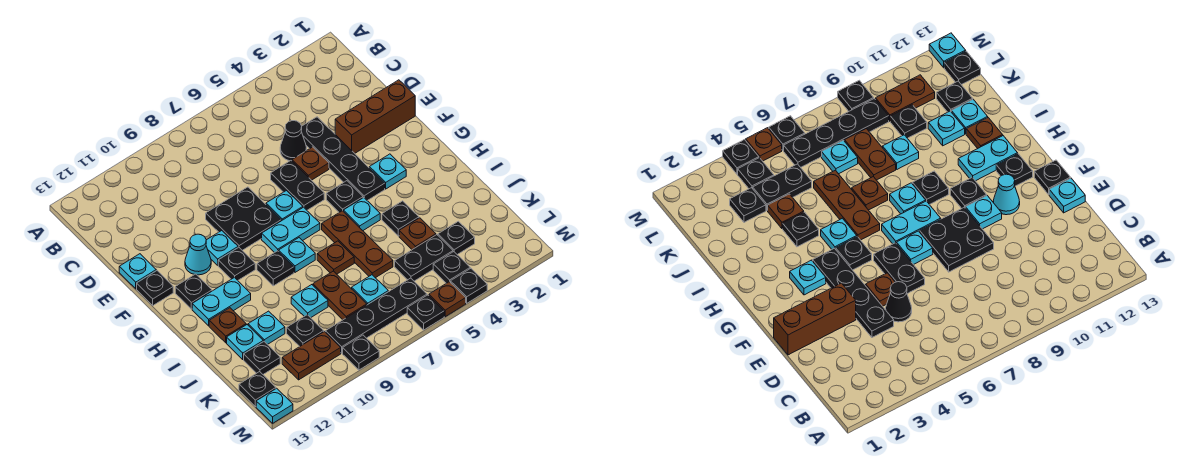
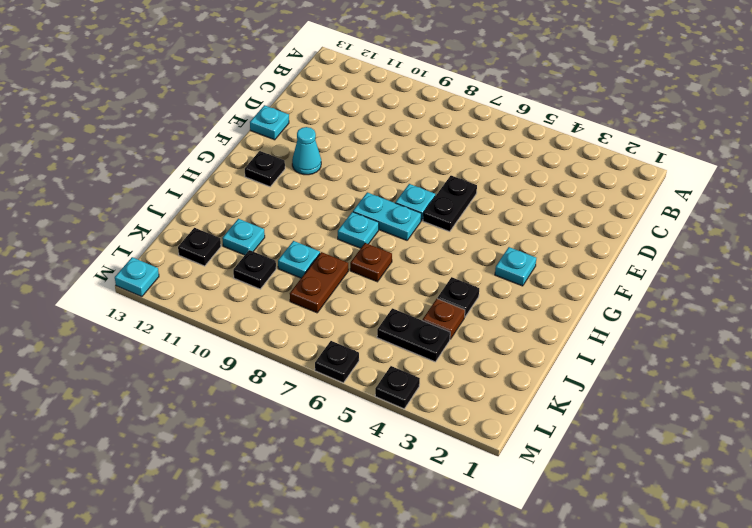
none -> black plate D4:G4 level 1
none -> black cone D5 level 1
none -> brown brick E1:E3 level 1
none -> brown plate E5 level 1

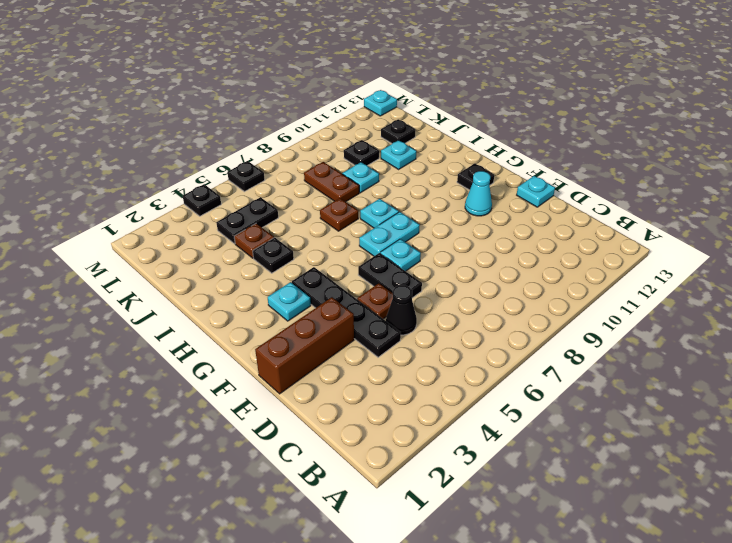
none -> black plate E8:F9 level 1
none -> cyan plate F10 level 1
none -> black plate F13 level 1
none -> black plate G5 level 1

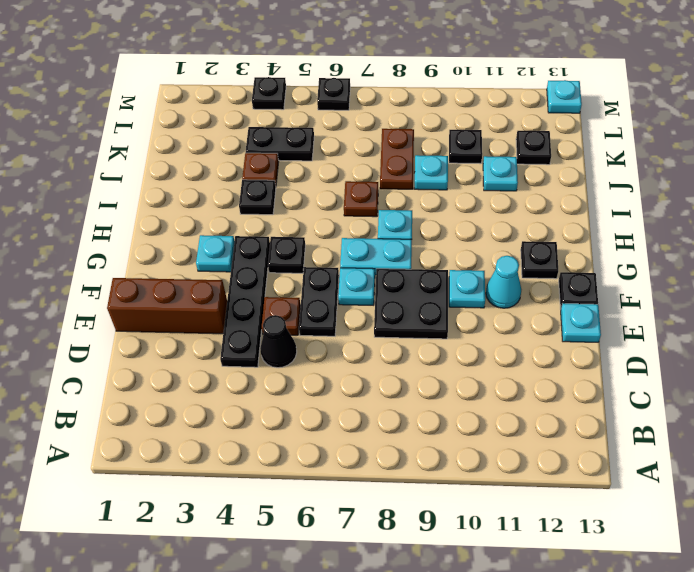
none -> black plate G10 level 1
none -> cyan plate H5 level 1
none -> brown plate H6:J6 level 1
none -> black plate H9 level 1

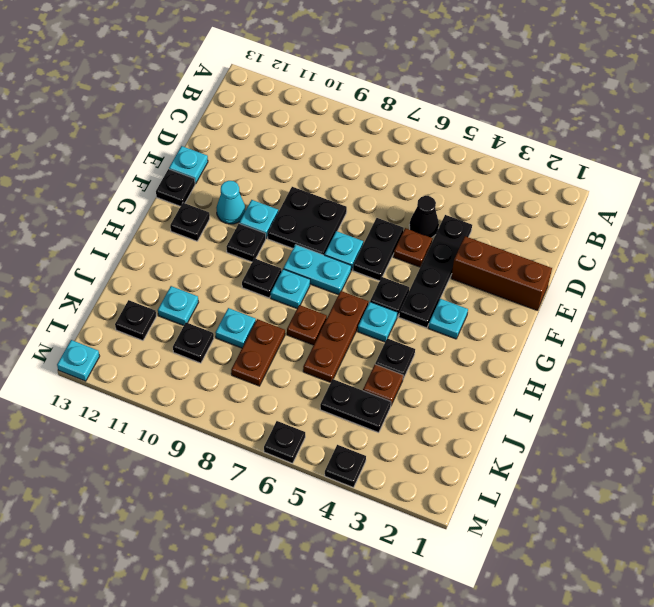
none -> cyan plate H11:H12 level 1
none -> brown plate I12 level 1
none -> cyan plate J12 level 1
none -> black plate K3 level 1

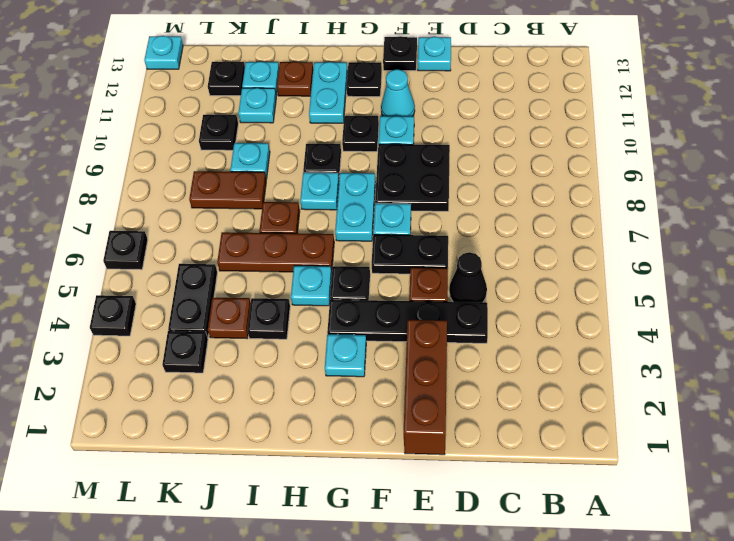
none -> cyan plate K7 level 1
none -> black plate L4 level 1
none -> black plate L6:L9 level 1
none -> brown plate L10:L11 level 1

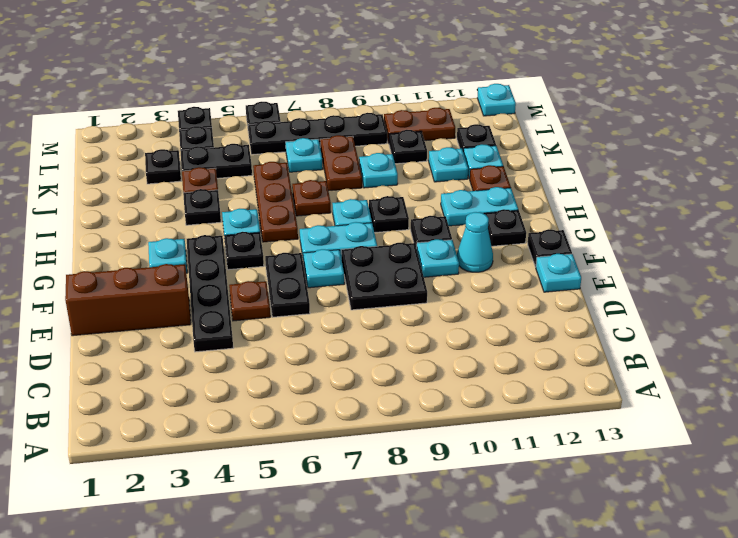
none -> black cone D5 level 1
none -> black plate L13 level 1
none -> brown plate M5 level 1
none -> black plate M9 level 1

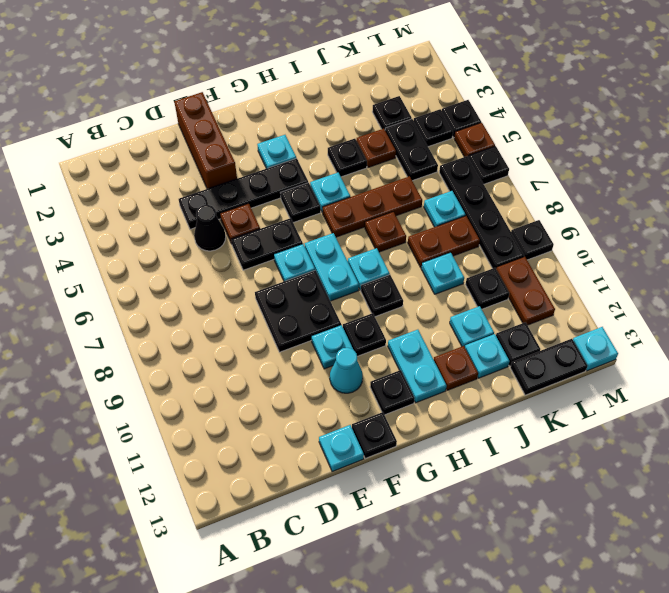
black plate K13:L13 level 1 -> black plate L13 level 1

